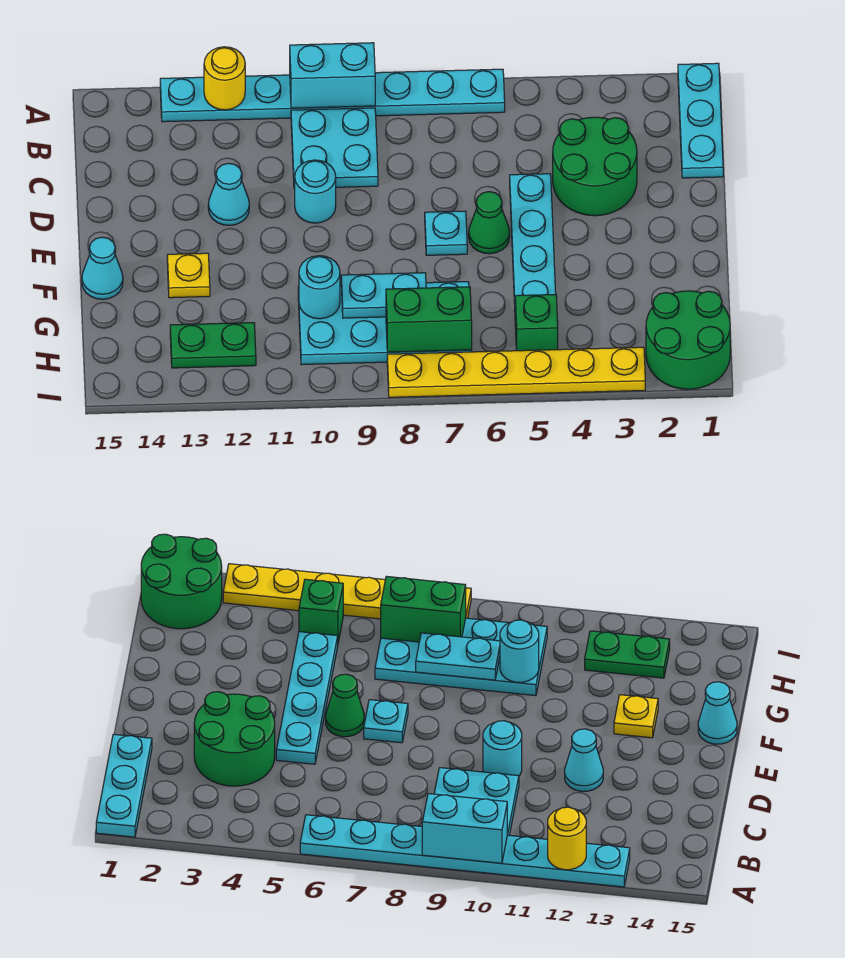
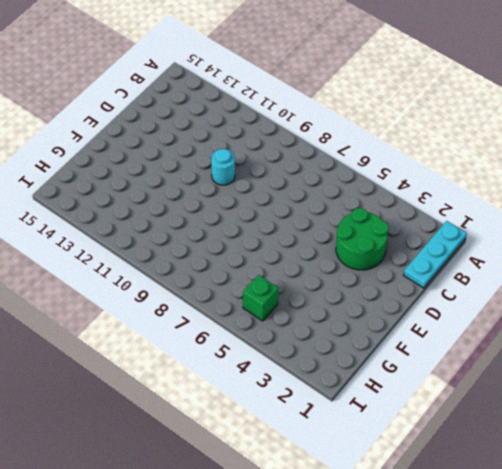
none -> cyan plate A6:A13 level 1
none -> cyan plate B9:C10 level 1
none -> cyan plate D5:G5 level 1

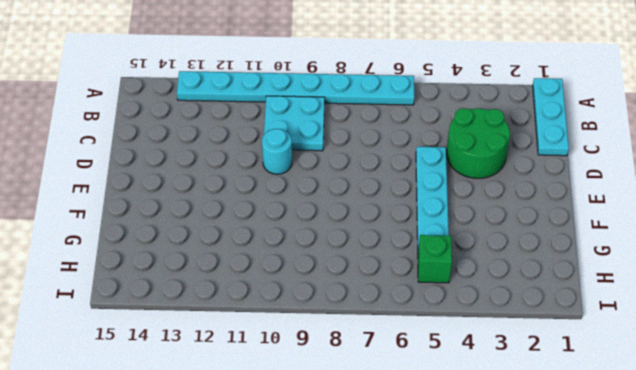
none -> cyan cone D12 level 1
none -> green cone E6 level 1
none -> cyan plate E7 level 1

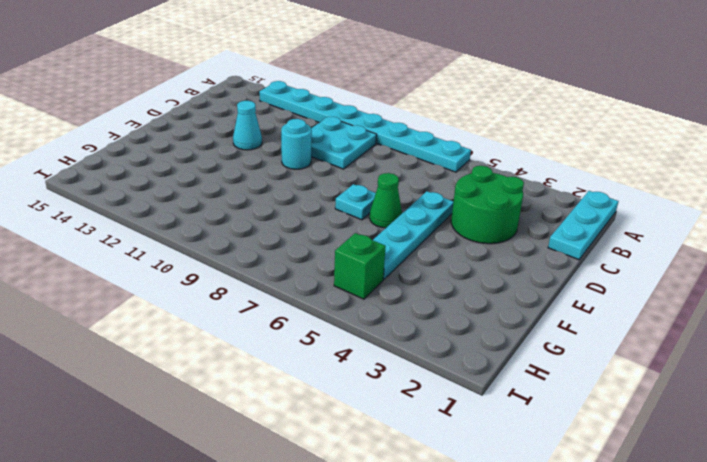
none -> yellow plate F13 level 1
none -> cyan cone F15 level 1
none -> cyan plate G7:H10 level 1

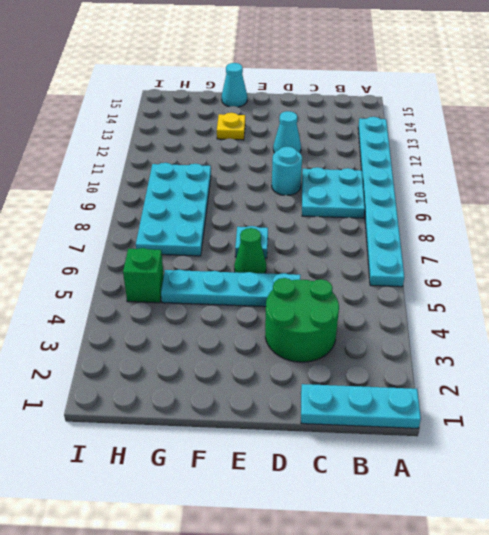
none -> green round brick H1:I2 level 1
none -> green plate H12:H13 level 1
none -> yellow plate I3:I8 level 1

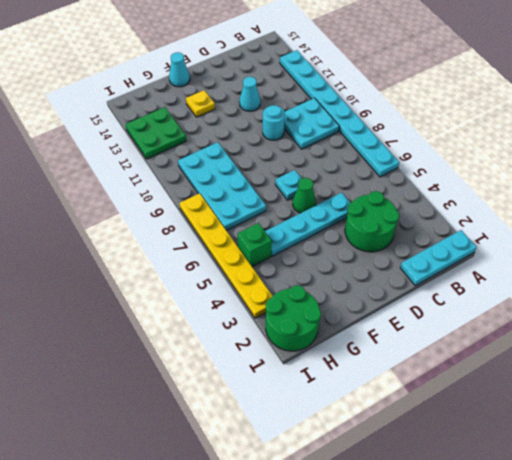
green plate H12:I13 level 1 -> green plate H12:H13 level 1
none -> cyan brick A9:A10 level 2
none -> yellow round brick A12 level 2
none -> cyan plate G8:G9 level 2

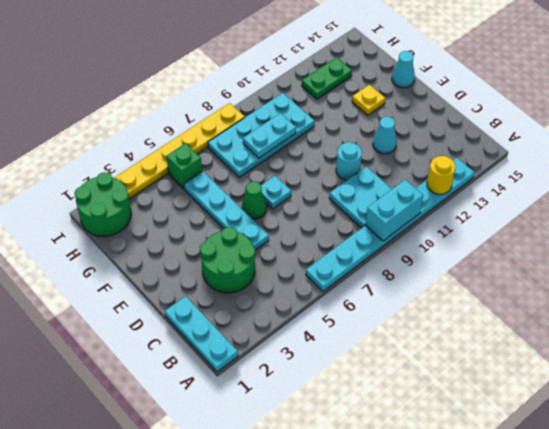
none -> cyan round brick G10 level 2
none -> green brick H7:H8 level 2

